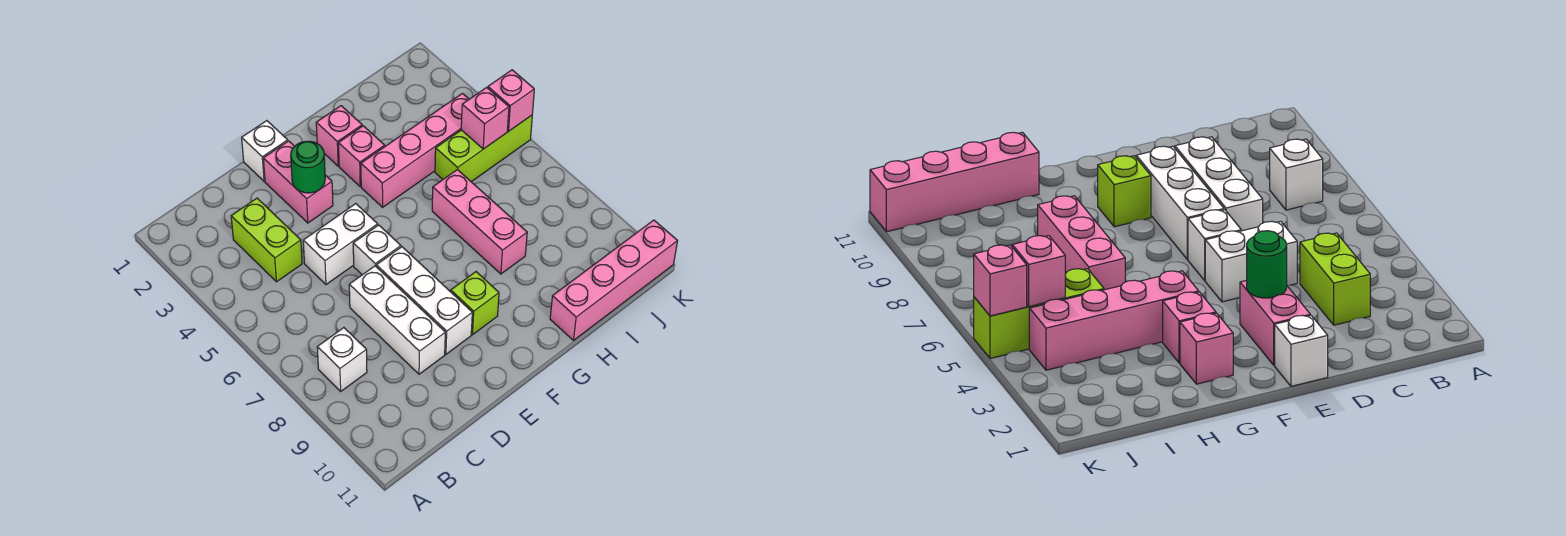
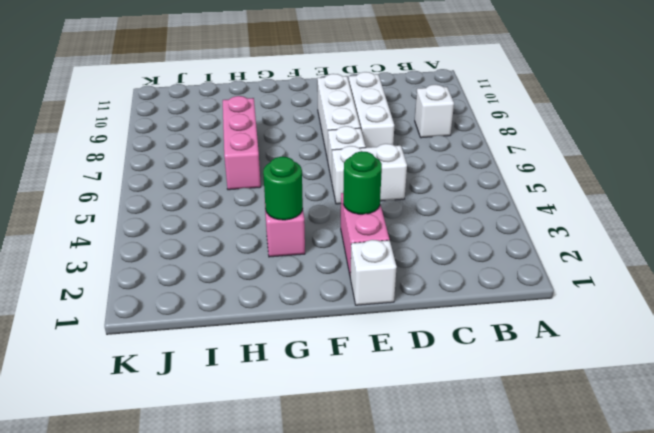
green round brick G3 level 2 -> none
none -> lime brick C3:C4 level 1
none -> lime brick F9 level 1
none -> pink brick G2 level 1

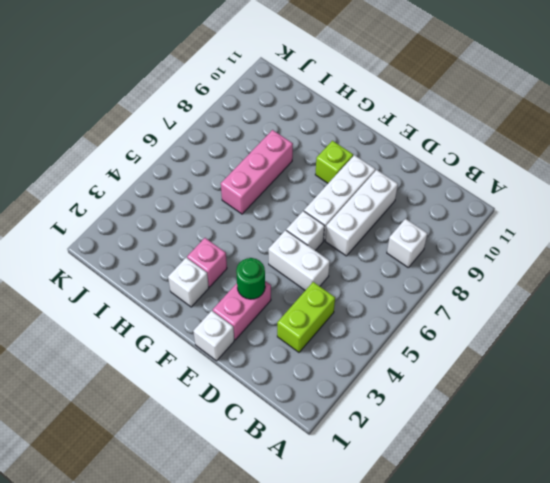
white brick G2 level 1 -> pink brick G2 level 1
none -> pink brick G4:J4 level 1
none -> pink brick H11:K11 level 1
none -> lime brick I5:K5 level 1

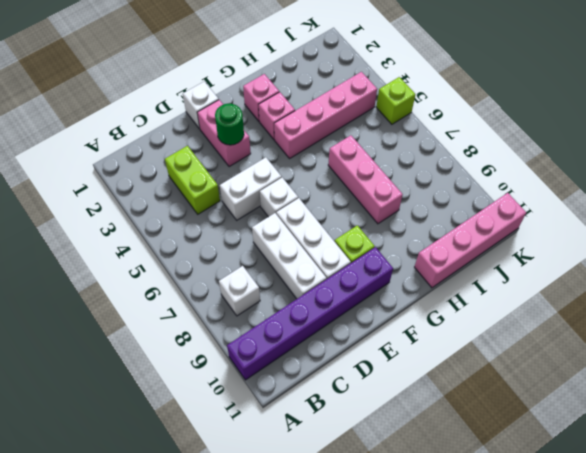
purple brick A10:F10 level 1 -> none
lime brick K5 level 1 -> lime brick I5:K5 level 1
none -> pink brick J5 level 2
none -> pink brick K5 level 2

